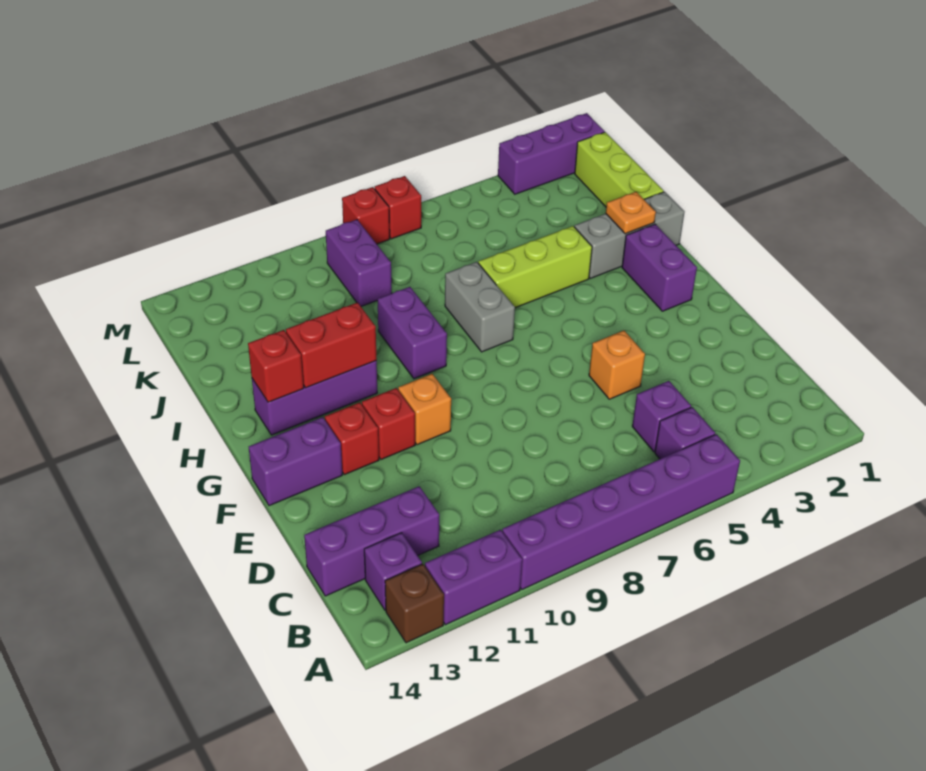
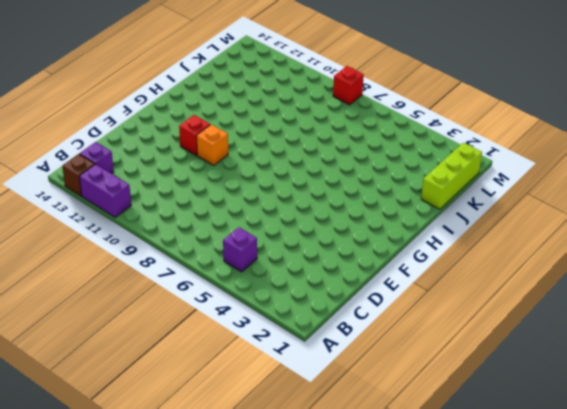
none -> purple brick A5:A10 level 1
none -> purple brick C5 level 1
none -> purple brick C12:C14 level 1

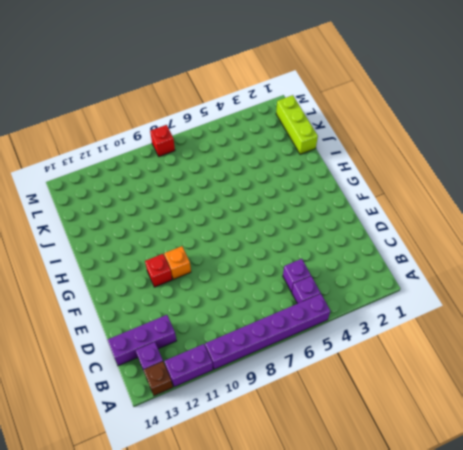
none -> orange brick E5 level 1
none -> red brick F12 level 1
none -> purple brick F13:F14 level 1

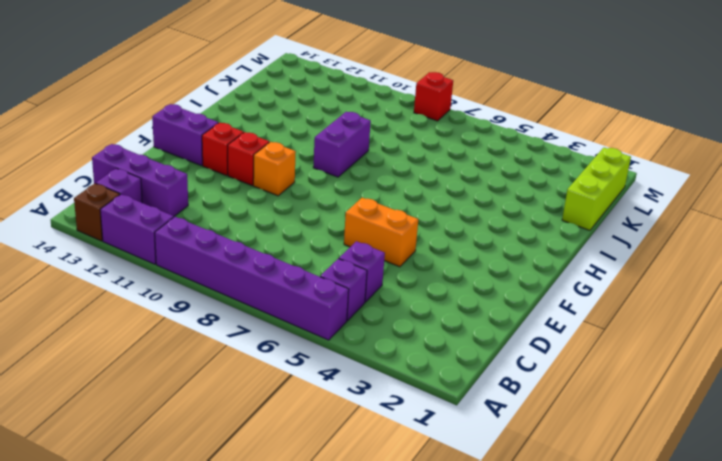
orange brick E5:E6 level 1 -> orange brick E5 level 1
none -> purple brick G2:H2 level 1
none -> grey brick H7:I7 level 1
none -> purple brick H11:H13 level 1

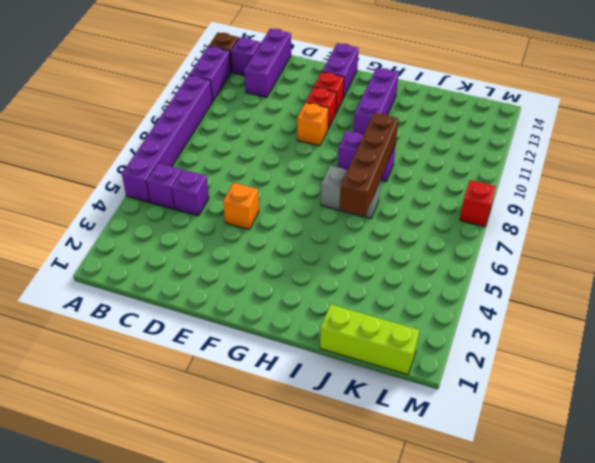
brown brick I6:I9 level 2 -> none
none -> purple brick G2:H2 level 1
none -> grey brick I1:I3 level 1
none -> lime brick I4:I6 level 1

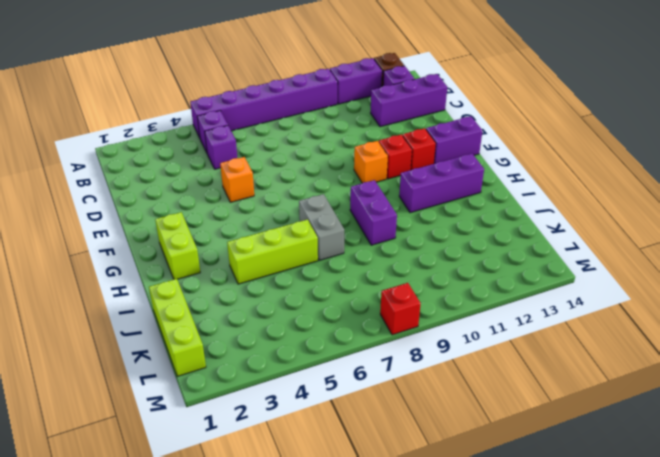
lime brick G2:H2 level 1 -> purple brick G2:H2 level 1
none -> grey brick I1:I3 level 1
none -> purple brick K9:L9 level 1
none -> purple brick M1:M3 level 1

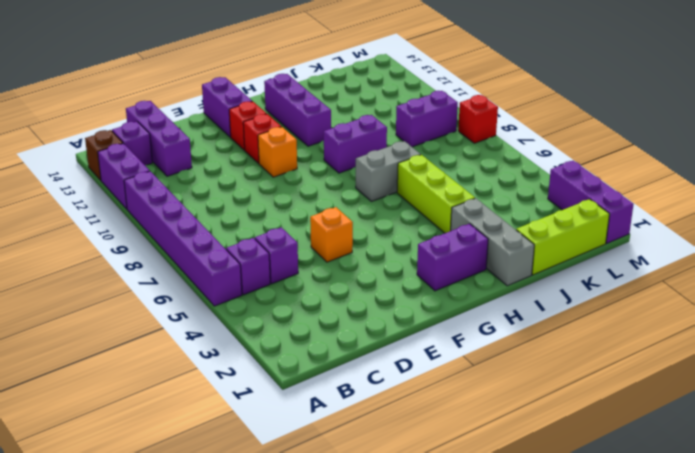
none -> red brick M7 level 1
none -> red brick H11:H12 level 2
none -> red brick H13 level 2

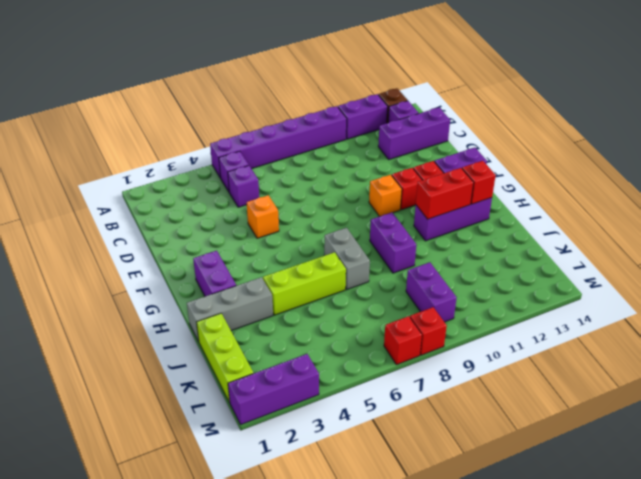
none -> orange plate I2 level 2

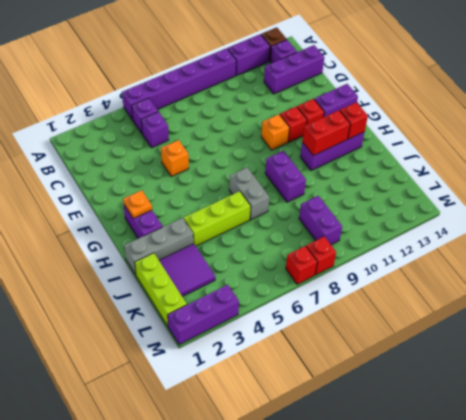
orange plate G2 level 2 -> orange plate I2 level 2
purple tile J2:K3 level 1 -> none

